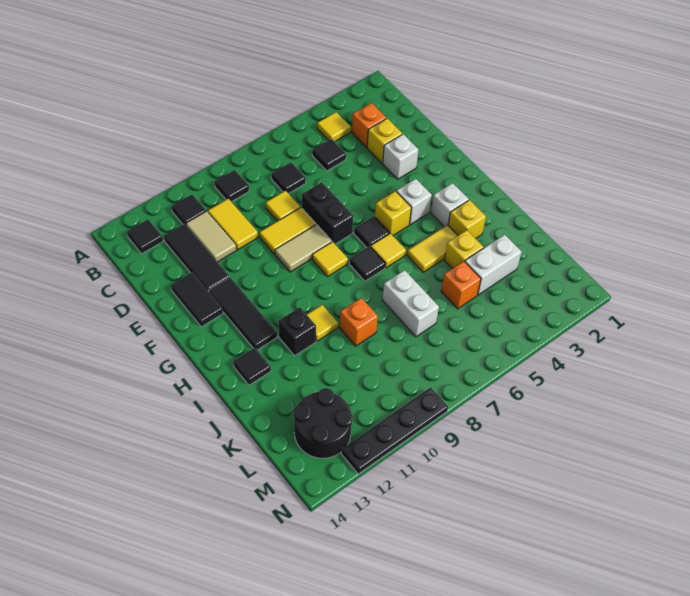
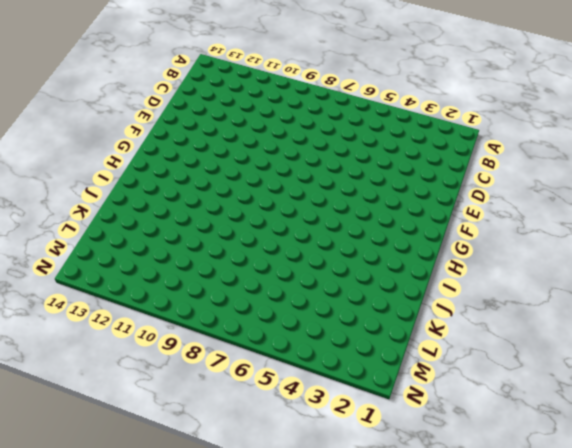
none -> yellow tile B4 level 1
none -> black tile B9 level 1
none -> black tile B11 level 1
none -> black tile B13 level 1

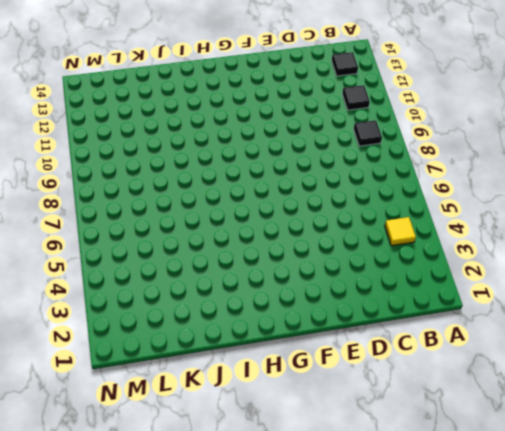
none -> orange brick C3 level 1
none -> black tile C5 level 1
none -> black tile C7 level 1
none -> yellow tile C10:D10 level 1

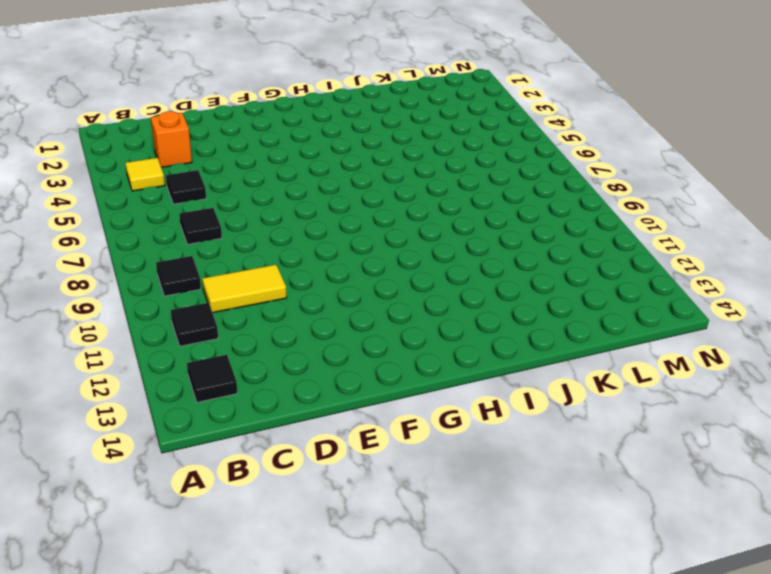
none -> tan tile C11:D11 level 1
none -> black tile C12:E12 level 1
none -> yellow brick D3 level 1
none -> yellow tile D8 level 1

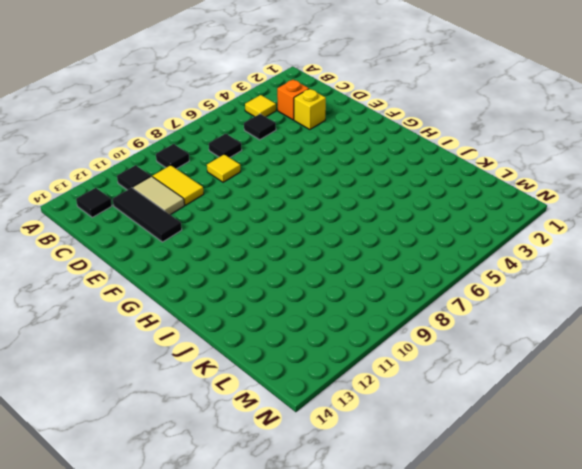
none -> white brick E3 level 1
none -> black brick E7:F7 level 1
none -> yellow tile E8:E9 level 1
none -> black tile E13:F13 level 1

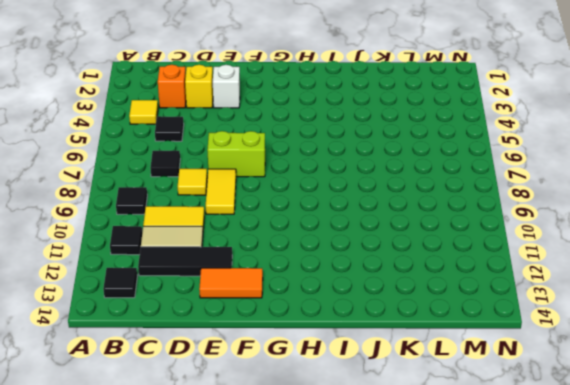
lime brick E7:F7 level 1 -> black brick E7:F7 level 1
orange tile E13:F13 level 1 -> black tile E13:F13 level 1
none -> tan tile F8:F9 level 1
none -> black tile F12:H12 level 1
none -> white brick G4 level 1
none -> yellow brick G5 level 1

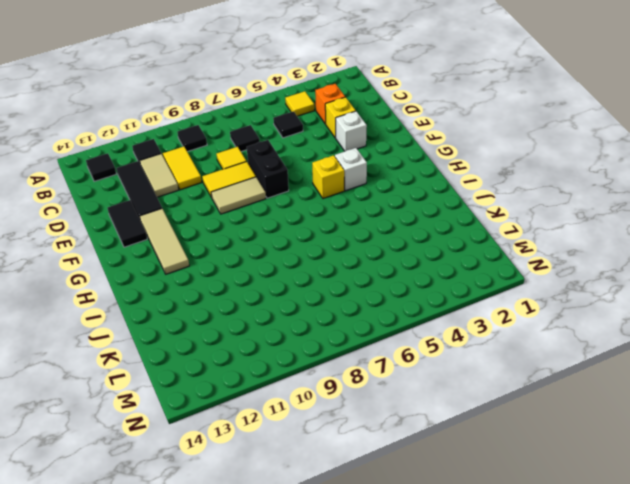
tan tile F12:H12 level 1 -> black tile F12:H12 level 1
none -> black tile G6 level 1
none -> yellow tile G8 level 1
none -> white brick H3 level 1
none -> yellow tile H6 level 1

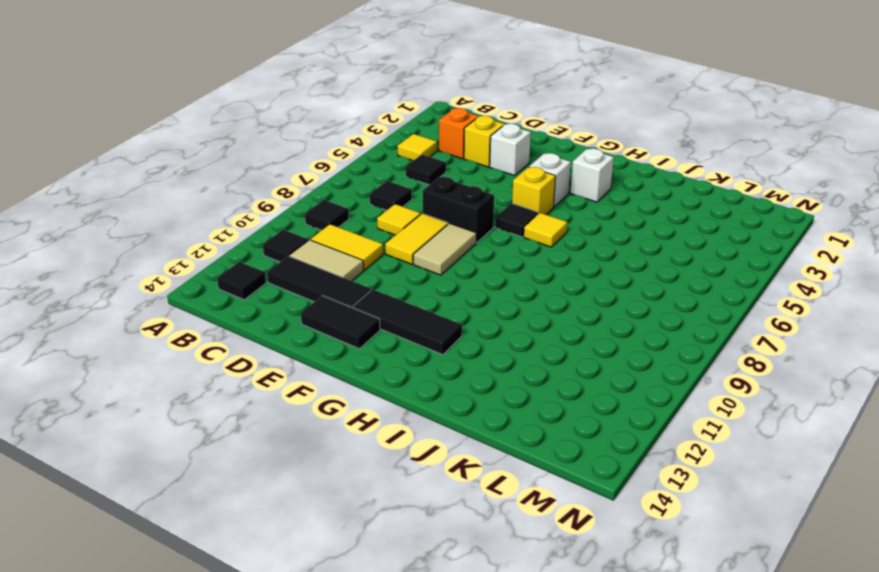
none -> yellow tile G8 level 1
none -> black tile H7 level 1
none -> yellow brick I3 level 1
none -> yellow tile I4:I5 level 1

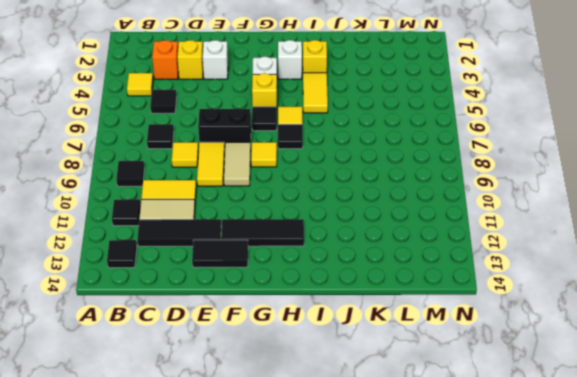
none -> yellow tile I10 level 1
none -> black brick I11 level 1
none -> black tile I13 level 1
none -> yellow brick J4 level 1

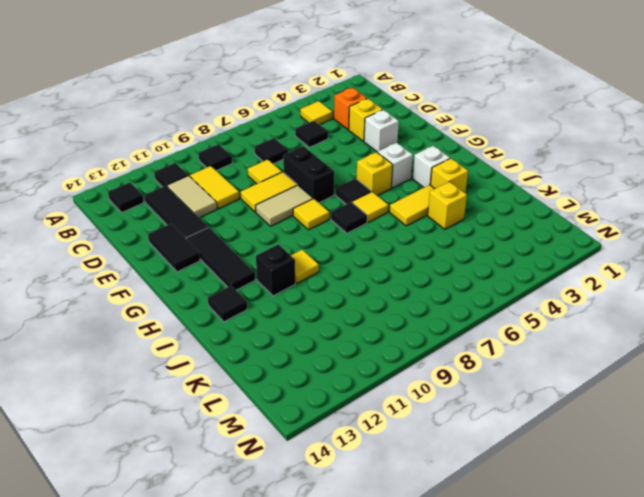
none -> white brick J7:K7 level 1
none -> orange brick J9 level 1
none -> white brick K3:K4 level 1
none -> orange brick K5 level 1

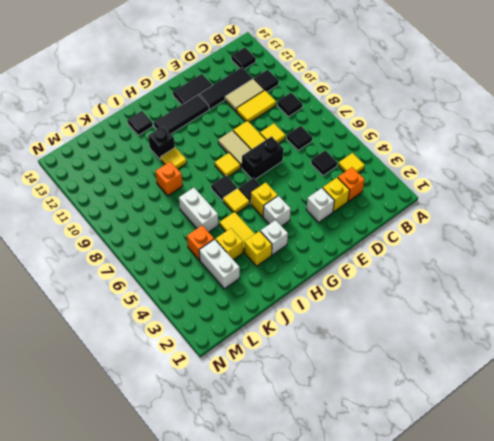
white brick J6:J7 level 1 -> white brick J7:K7 level 1
none -> black round brick L12:M13 level 1
none -> black plate N9:N12 level 1

